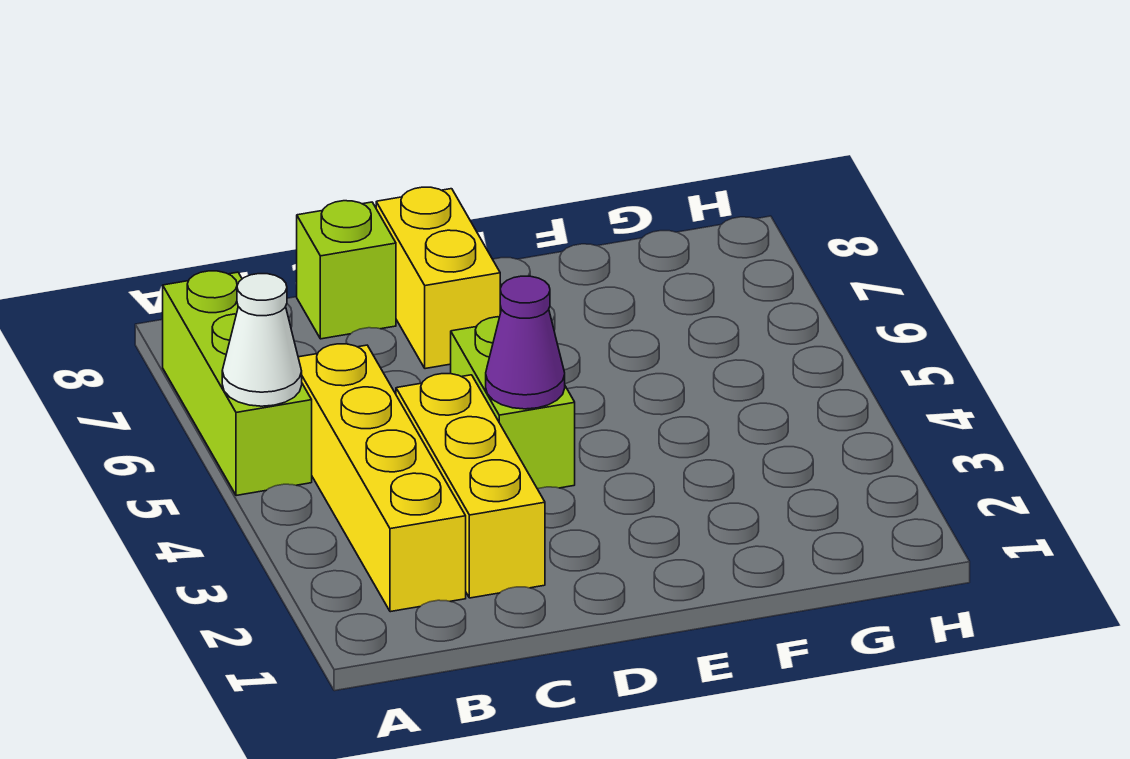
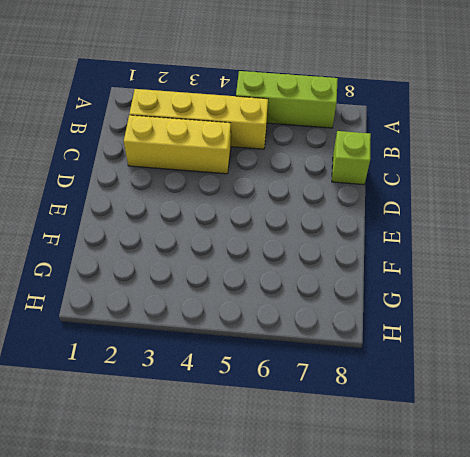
none -> lime brick D4:D5 level 1
none -> yellow brick D7:D8 level 1

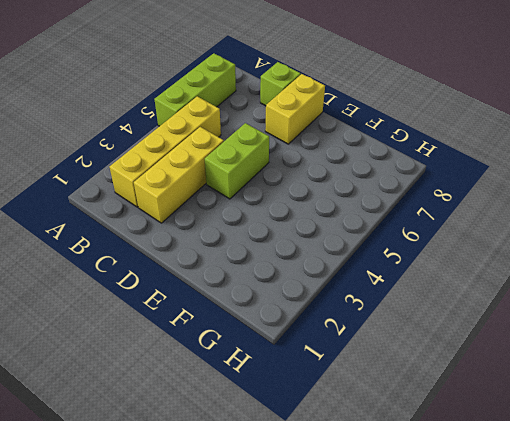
none -> white cone A5 level 2
none -> purple cone D4 level 2

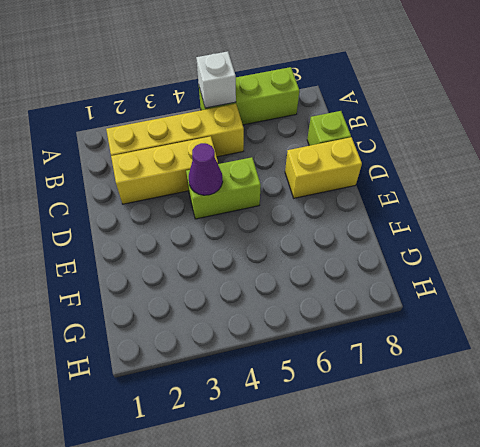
white brick A5 level 2 -> white cone A5 level 2

